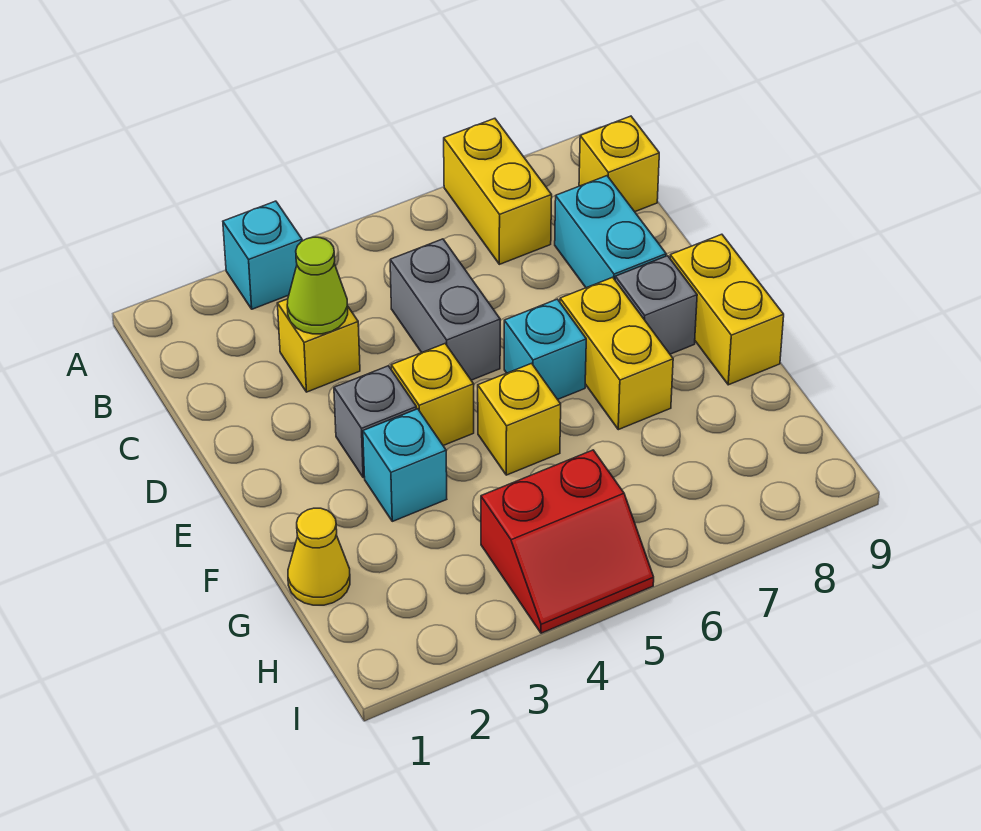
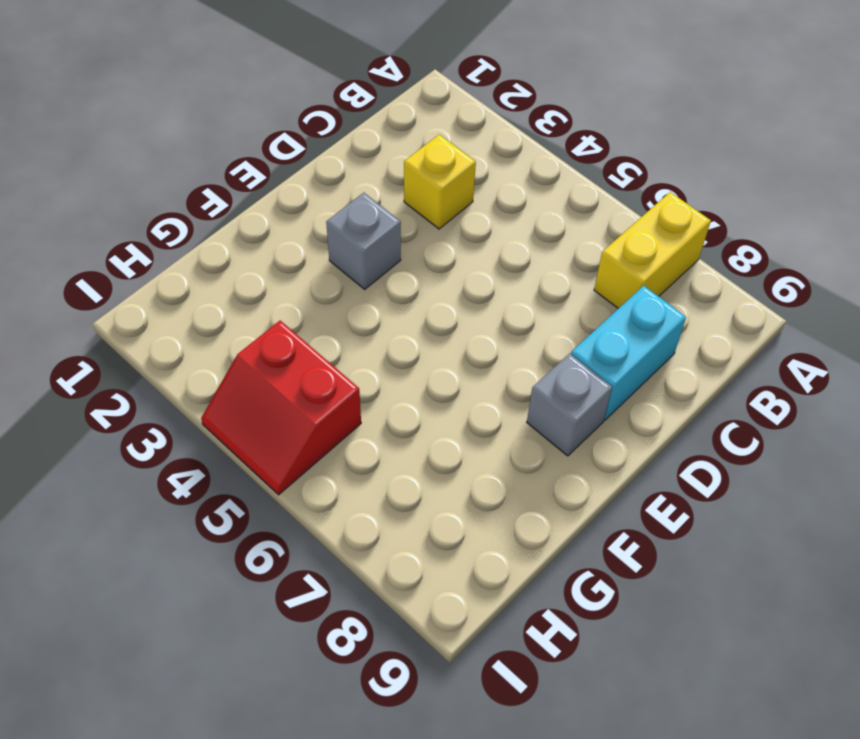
none -> cyan brick A3 level 1
none -> yellow brick B9 level 1
none -> grey brick C5:D5 level 1

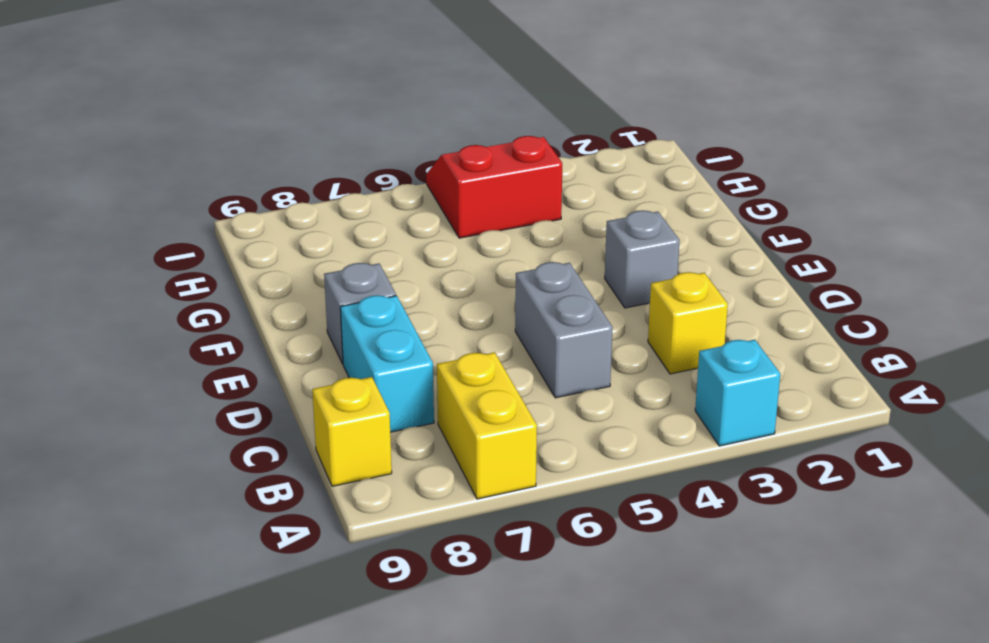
none -> yellow brick E4 level 1
none -> cyan brick E6 level 1
none -> yellow brick E7:F7 level 1

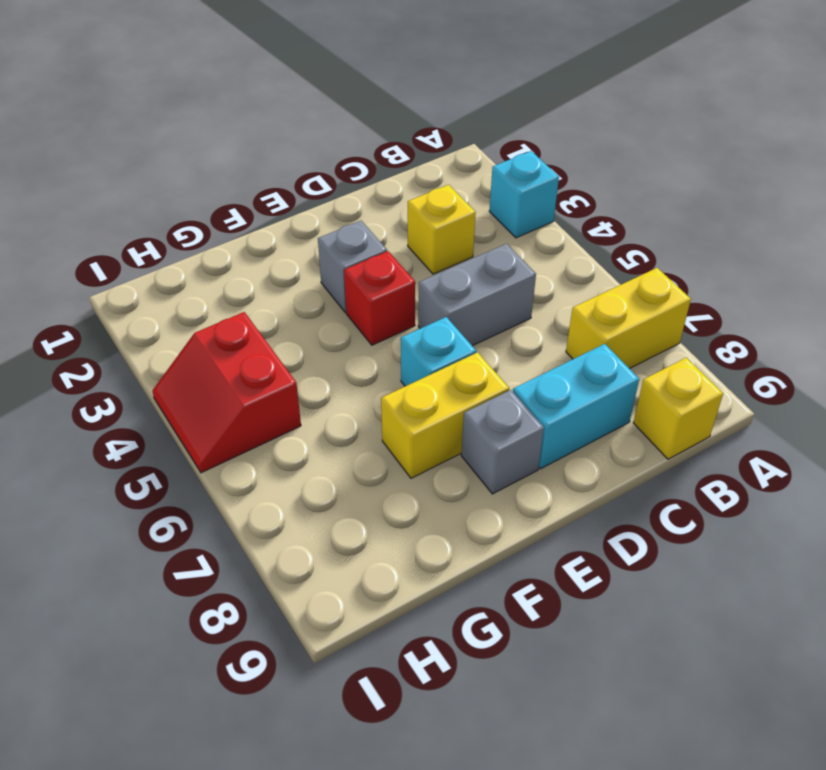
red brick E4 level 1 -> yellow brick E4 level 1
none -> yellow brick E9:F9 level 1
none -> cyan brick F3 level 1
none -> yellow brick F5 level 1

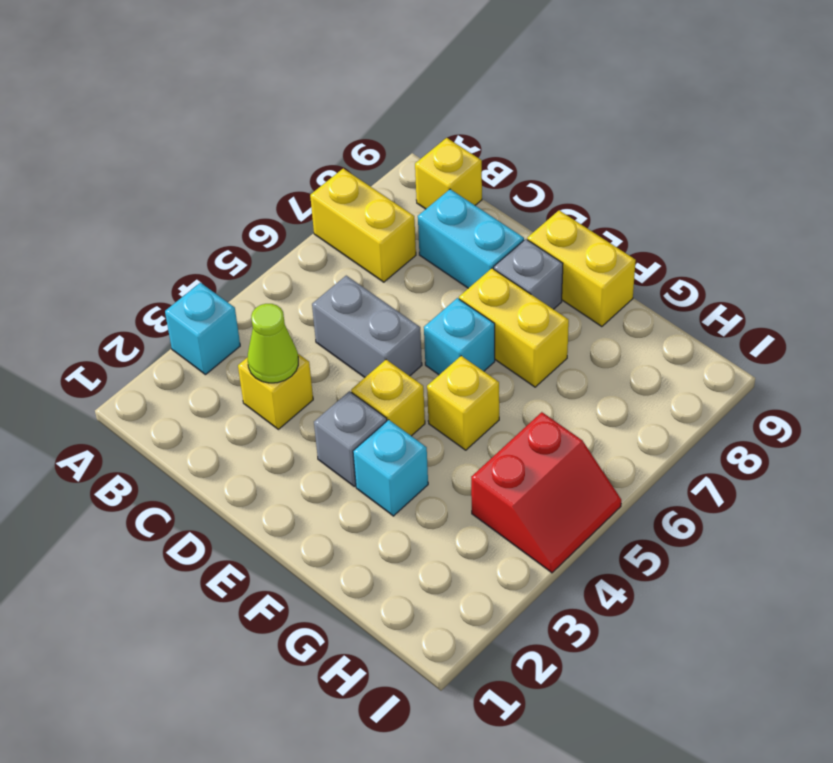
none -> yellow cone G1 level 1

